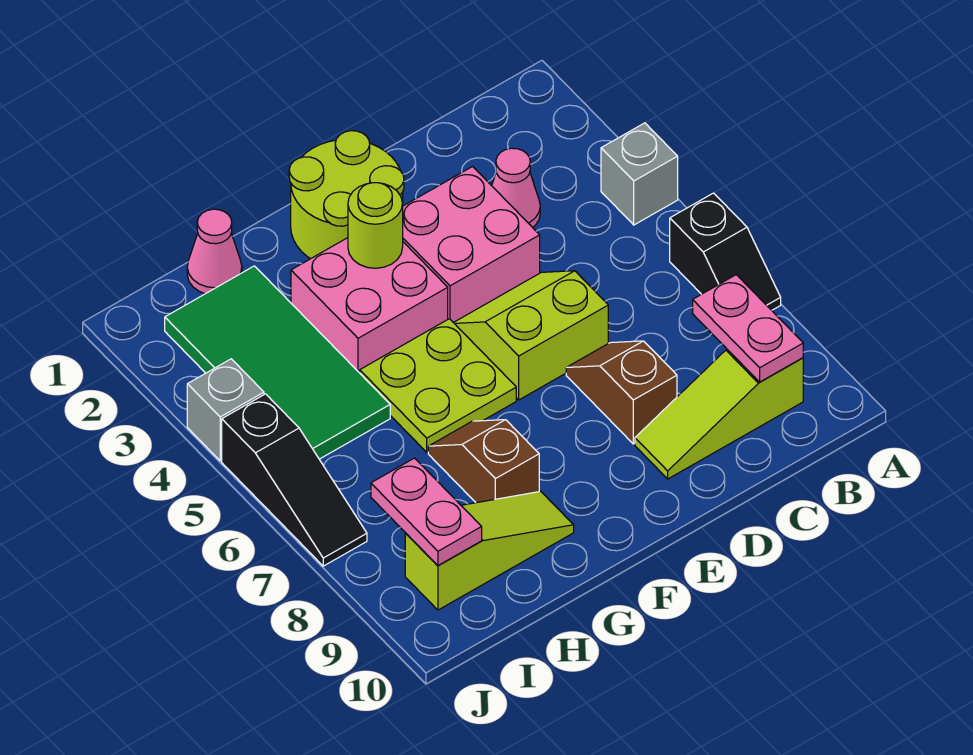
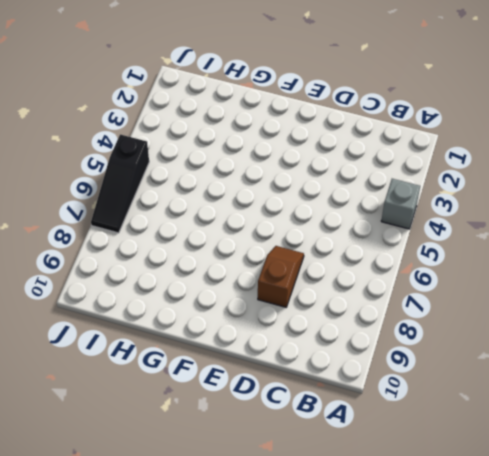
none -> black slope A6:A7 level 1 top 6
none -> lime slope B9:D9 level 1 top B
none -> pink cone C3 level 1

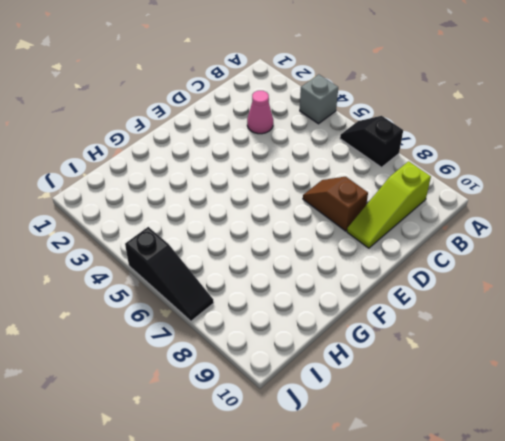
black slope A6:A7 level 1 top 7 -> black slope A6:A7 level 1 top 6
none -> pink brick D3:E4 level 1
none -> lime slope D5:E6 level 1 top 6
none -> lime round brick E1:F2 level 1

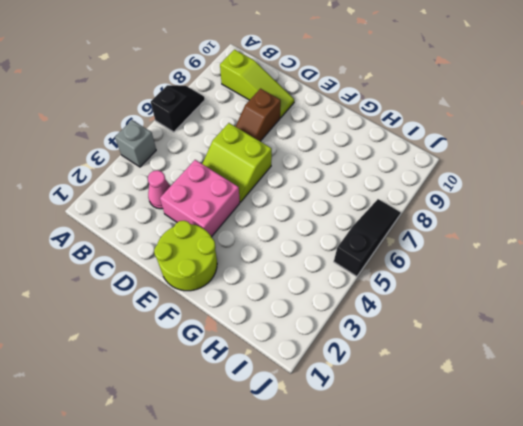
none -> pink brick F3:G4 level 1
none -> lime plate F5:G6 level 1
none -> brown slope G7:G8 level 1 top 8

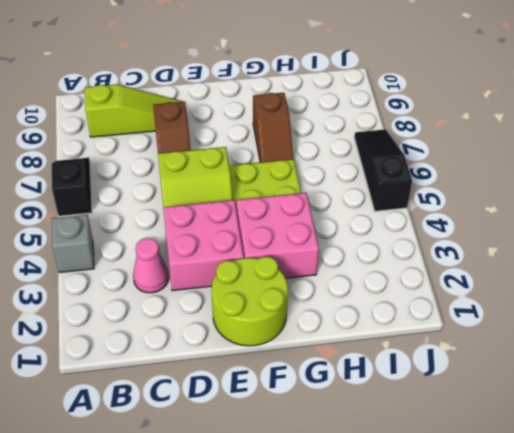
none -> lime slope G9:I9 level 1 top I
none -> pink cone H1 level 1
none -> green tile H2:I5 level 1

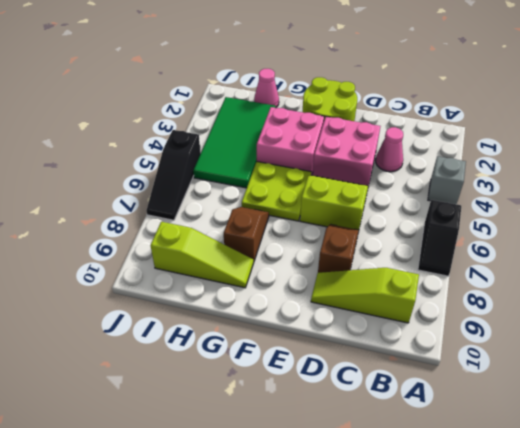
none -> grey brick J4 level 1
none -> pink plate B8:B9 level 2
none -> lime round brick F3 level 2

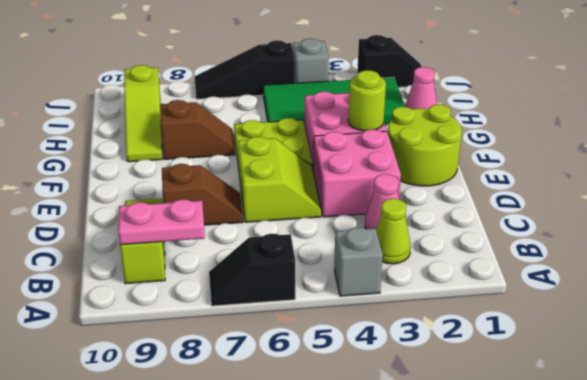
lime cone B3 level 1 -> none
black slope J1:J2 level 1 top 2 -> none
none -> pink plate I8:I9 level 2

